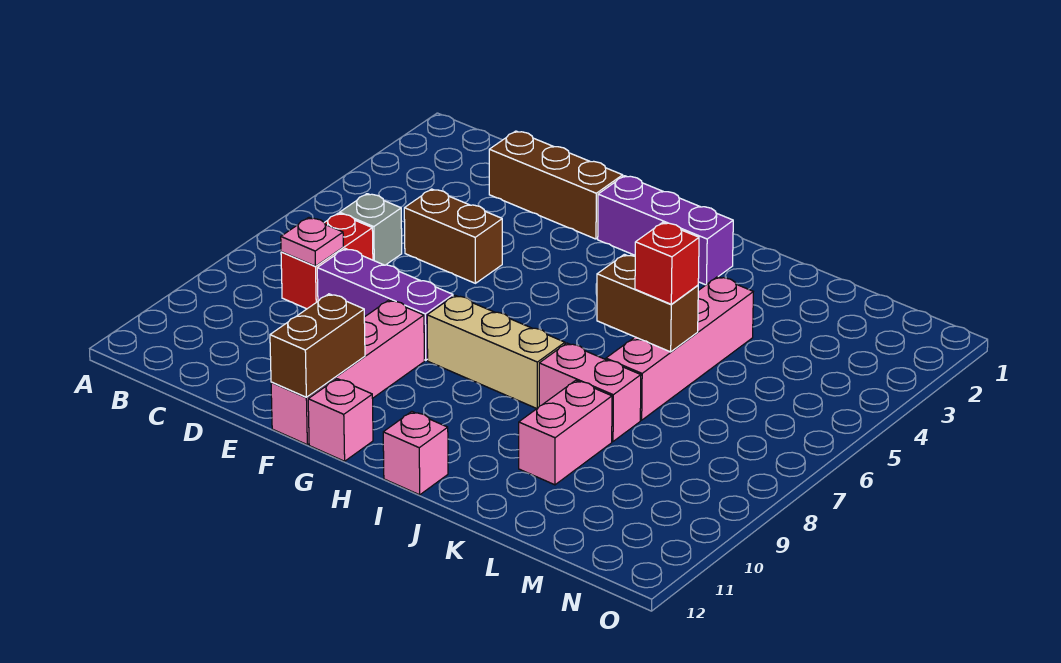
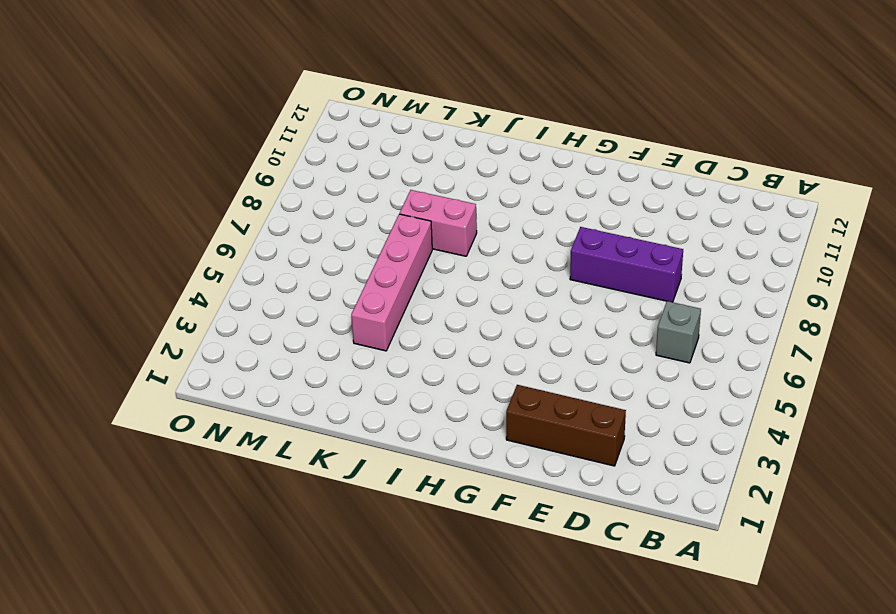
none -> red brick C7:C8 level 1
none -> brown brick D5:E5 level 1
none -> pink brick F9:F12 level 1

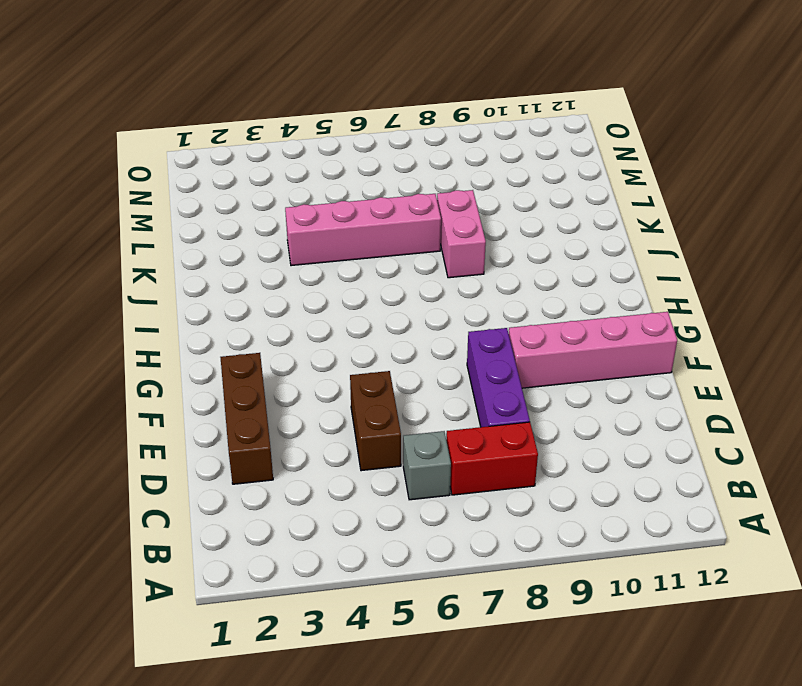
none -> purple brick G2:I2 level 1
none -> tan brick G8:I8 level 1
none -> pink brick G12 level 1

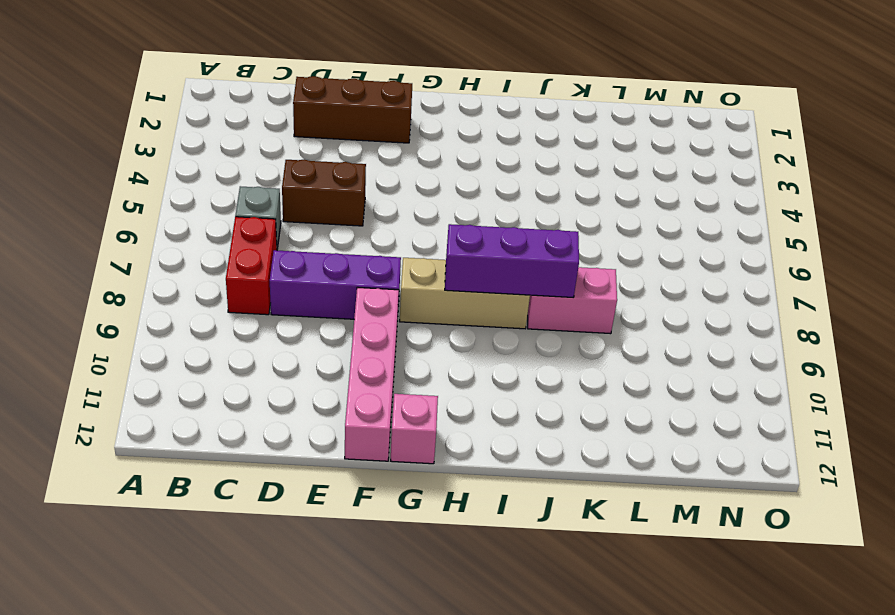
purple brick H8:J8 level 2 -> purple brick G2:I2 level 1
none -> pink brick I12 level 1
none -> pink brick K4:K7 level 1
none -> pink brick K9:K10 level 1

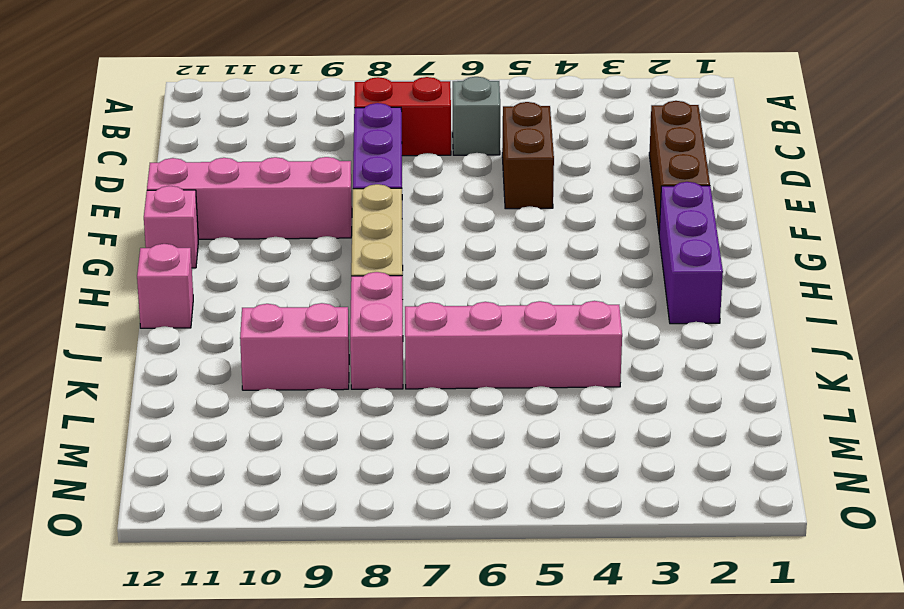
none -> pink plate C8 level 2
none -> brown brick F11:F12 level 2
none -> brown brick J6:K6 level 2

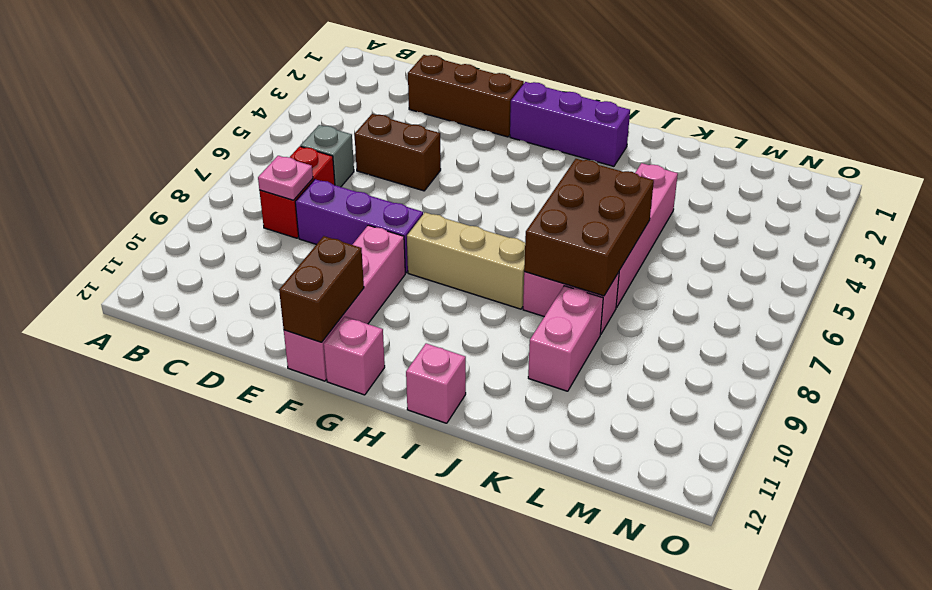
brown brick J6:K8 level 2 -> brown brick J6:K6 level 2
none -> red brick K6 level 3

